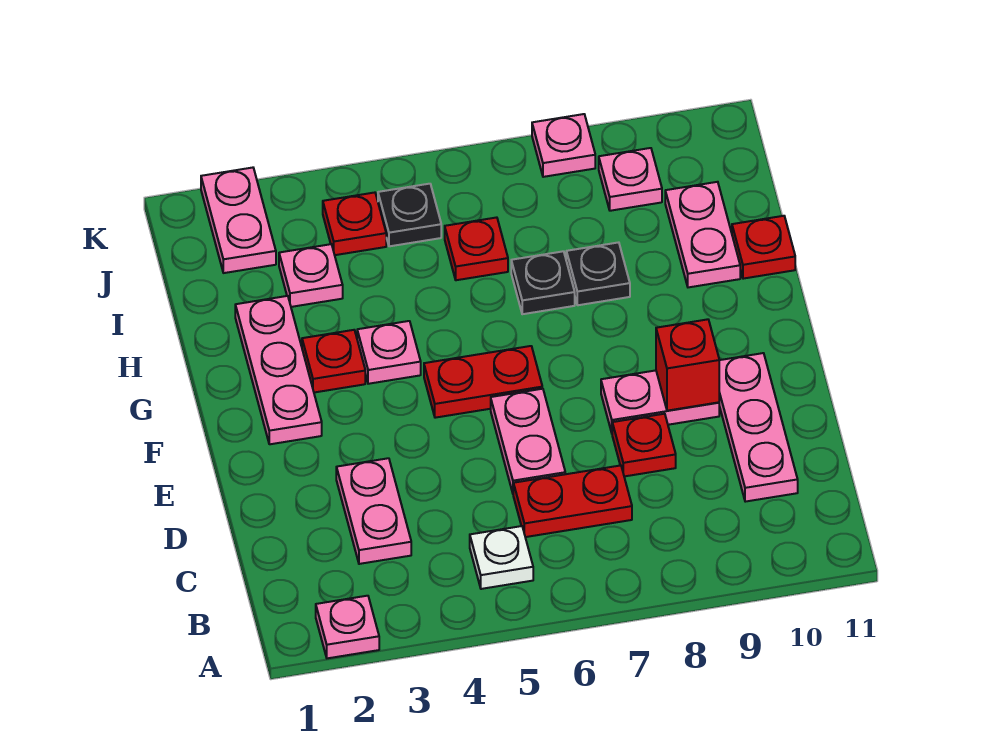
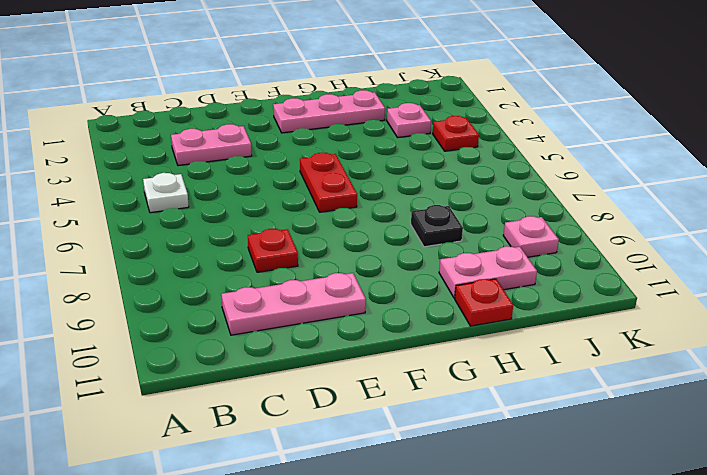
none -> pink plate A2 level 1
none -> red plate C6:C7 level 1
none -> pink plate D6:E6 level 1

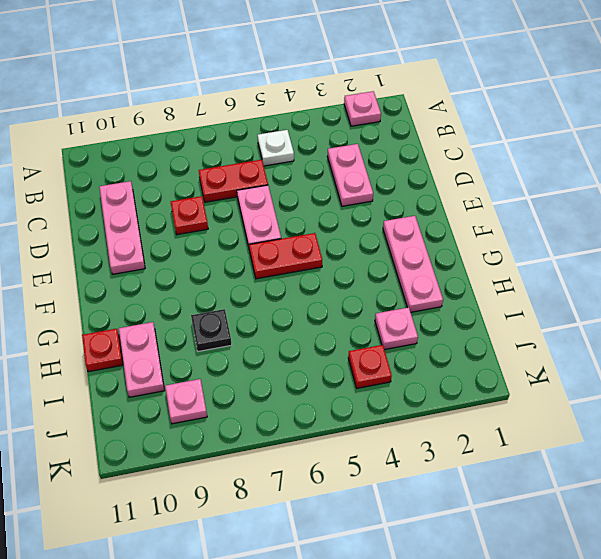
none -> pink plate E8:E9 level 1
none -> red plate G3 level 1
none -> pink plate G4 level 1

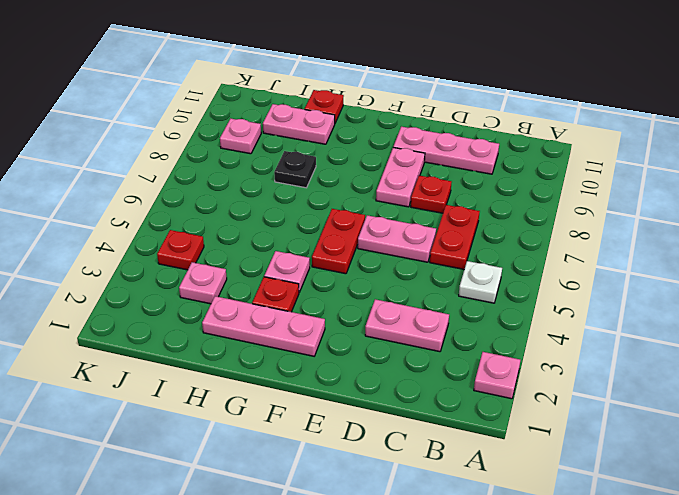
none -> black plate H7 level 1
none -> red plate I6 level 1
none -> pink plate J2:K2 level 1

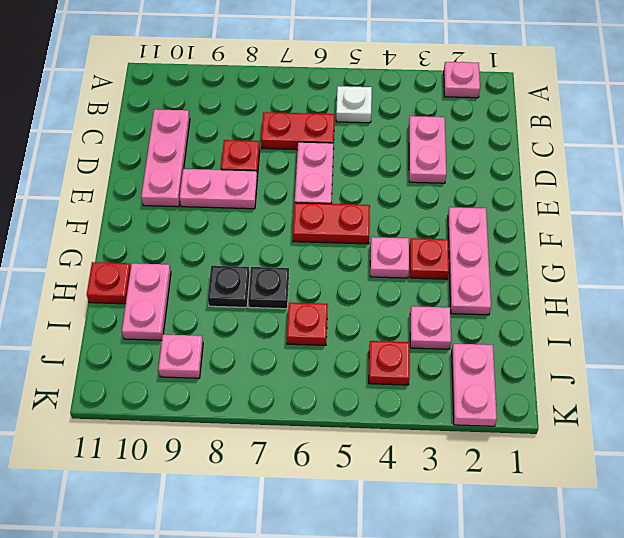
none -> black plate J5 level 1
none -> pink plate K8 level 1
none -> red brick E9 level 2

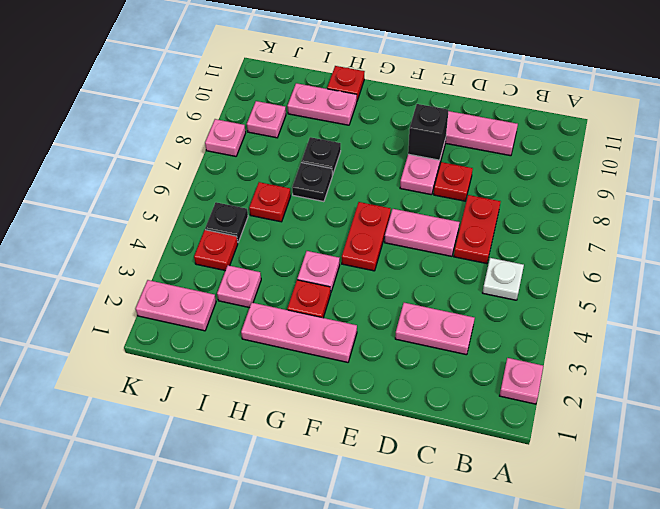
black brick E9 level 2 -> red brick E9 level 2

